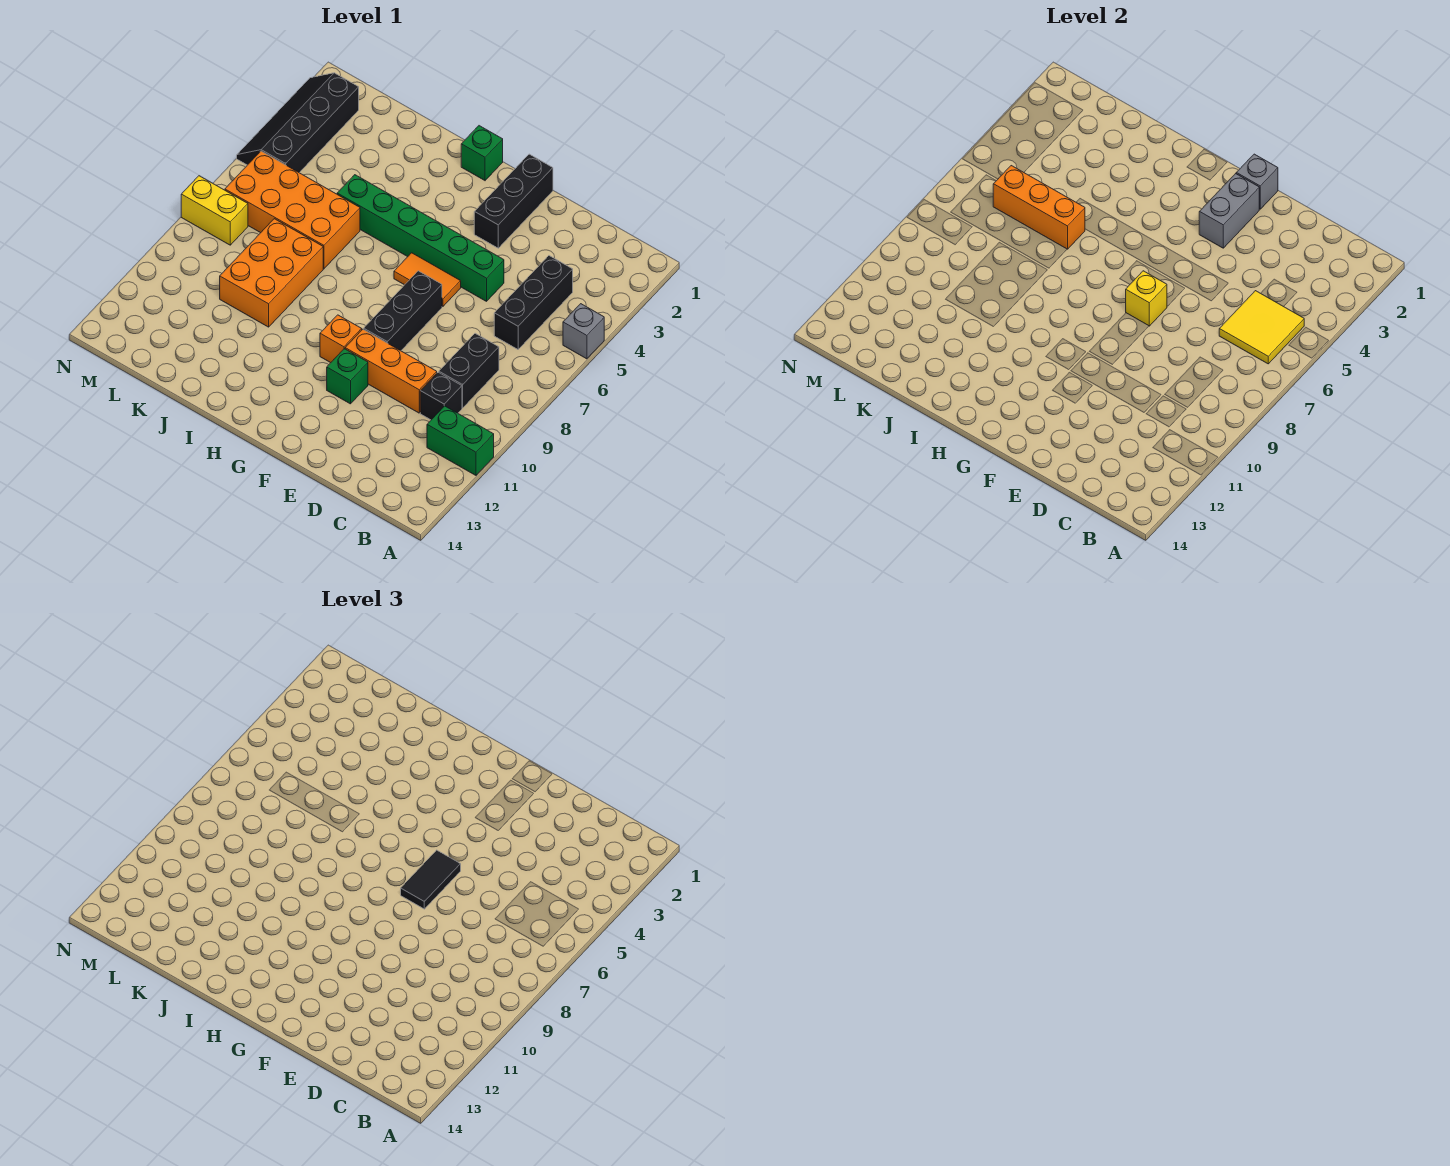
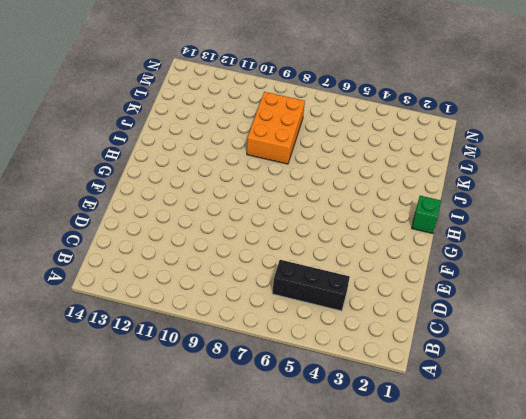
orange brick J8:L9 level 1 -> orange brick J8:K10 level 1
none -> grey brick A5 level 1
none -> green brick A11:B11 level 1
none -> black brick C8:C9 level 1

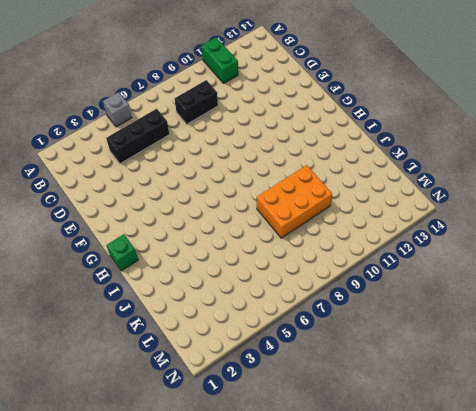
none -> black brick C10 level 1
none -> orange brick D10:F10 level 1
none -> green brick E5:J5 level 1

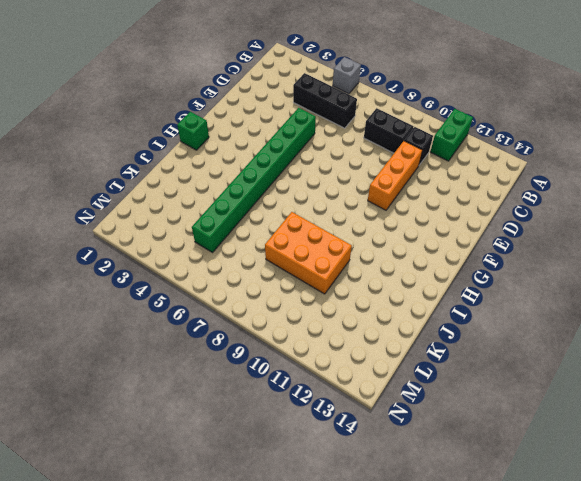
green brick E5:L5 level 1 -> green brick E5:J5 level 1
none -> black brick F1:F3 level 1
none -> orange tile F6:G6 level 1
none -> black brick F7:F9 level 1

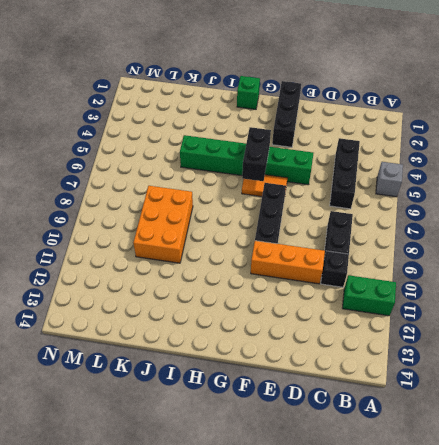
black brick G5:G6 level 2 -> none
none -> green brick F11 level 1
none -> orange brick G10 level 1
none -> orange brick J6:M7 level 1

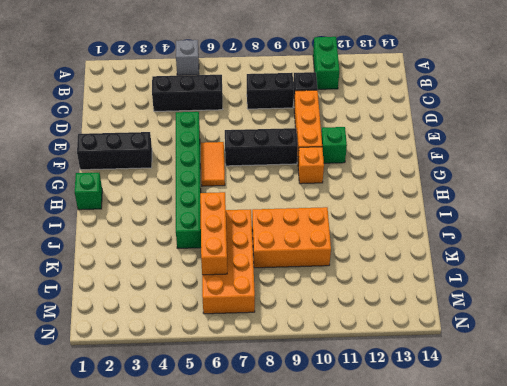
none -> black slope M2:N5 level 1 top M
none -> yellow brick M8:N8 level 1
none -> yellow tile B5:C6 level 2

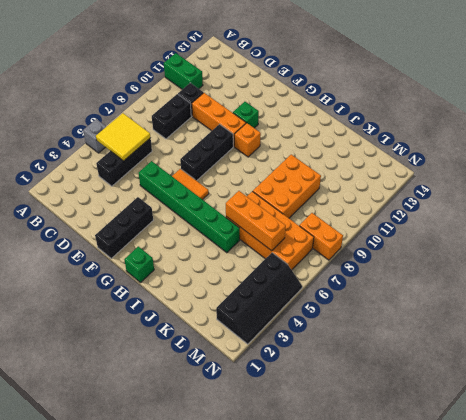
orange brick M8:N8 level 1 -> yellow brick M8:N8 level 1
none -> grey brick F1 level 2
none -> grey brick F2:F3 level 2
none -> yellow brick F7 level 2

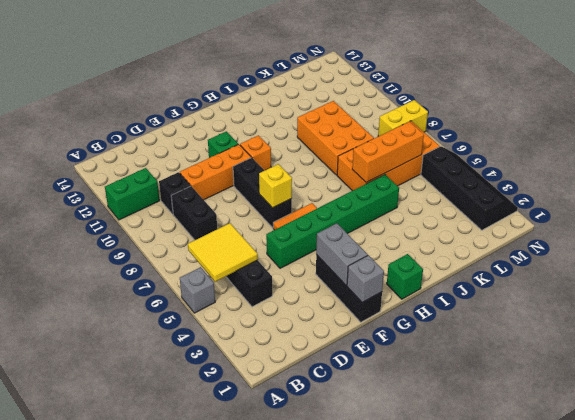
none -> black tile F6:F7 level 3

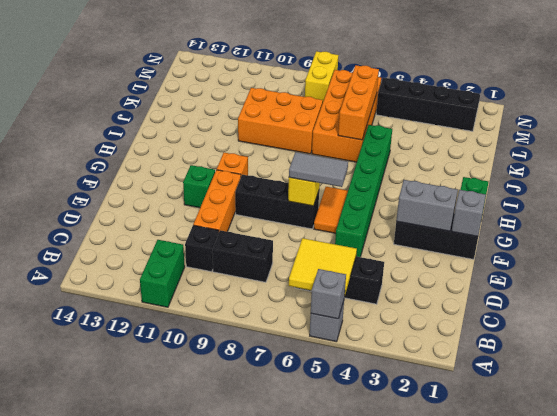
grey brick A5 level 2 -> none
grey tile F6:F7 level 3 -> black tile F6:F7 level 3

